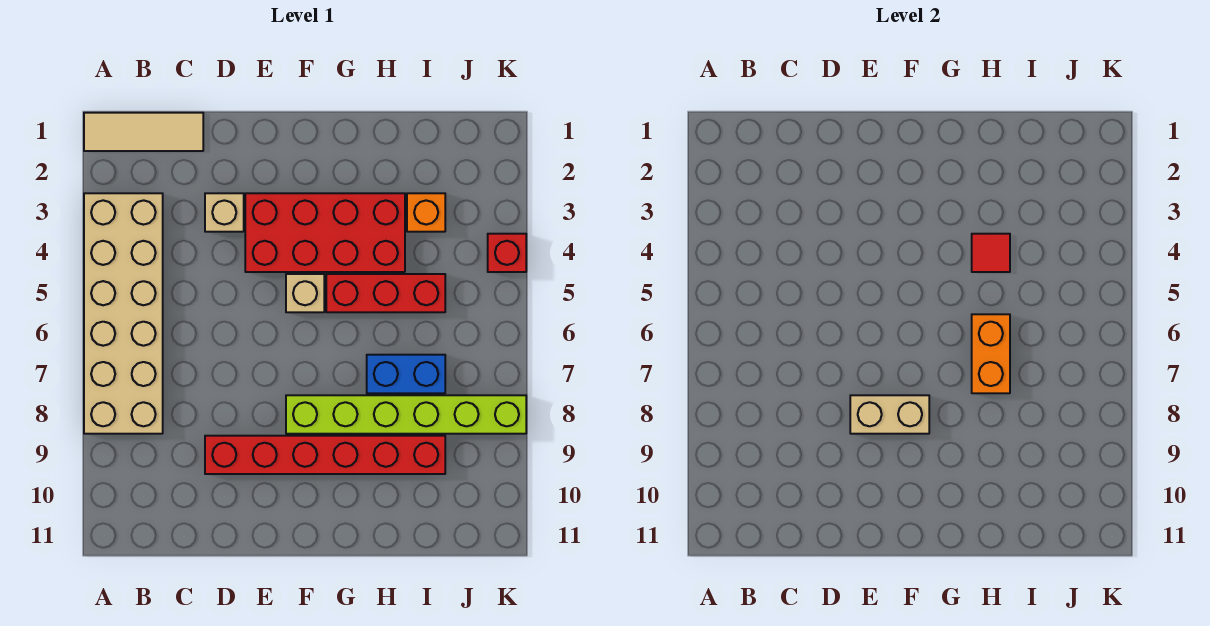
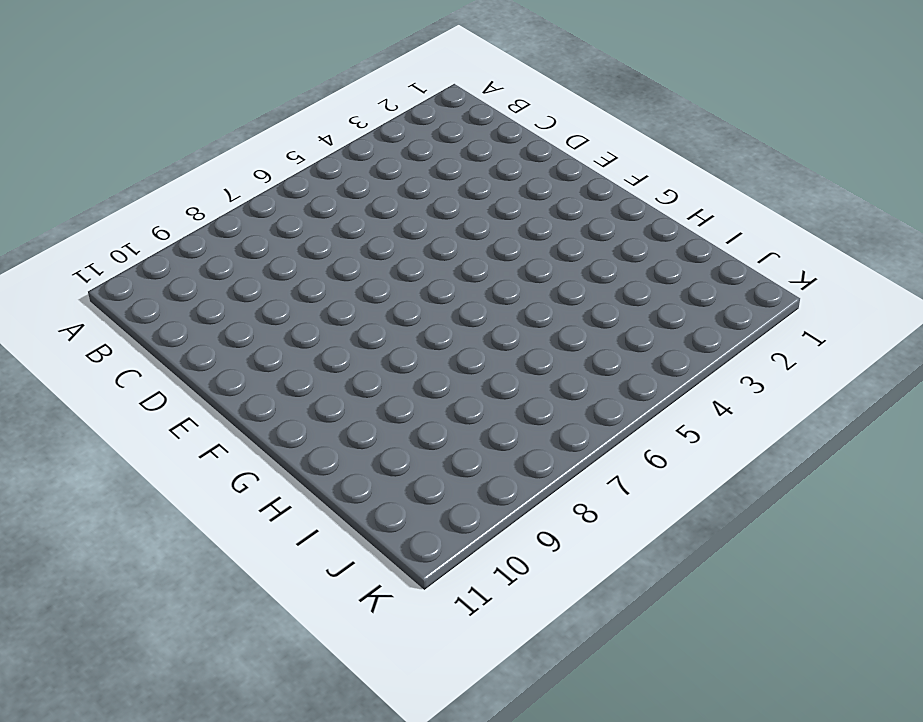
none -> tan tile A1:C1 level 1
none -> tan brick A3:B8 level 1
none -> tan brick D3 level 1

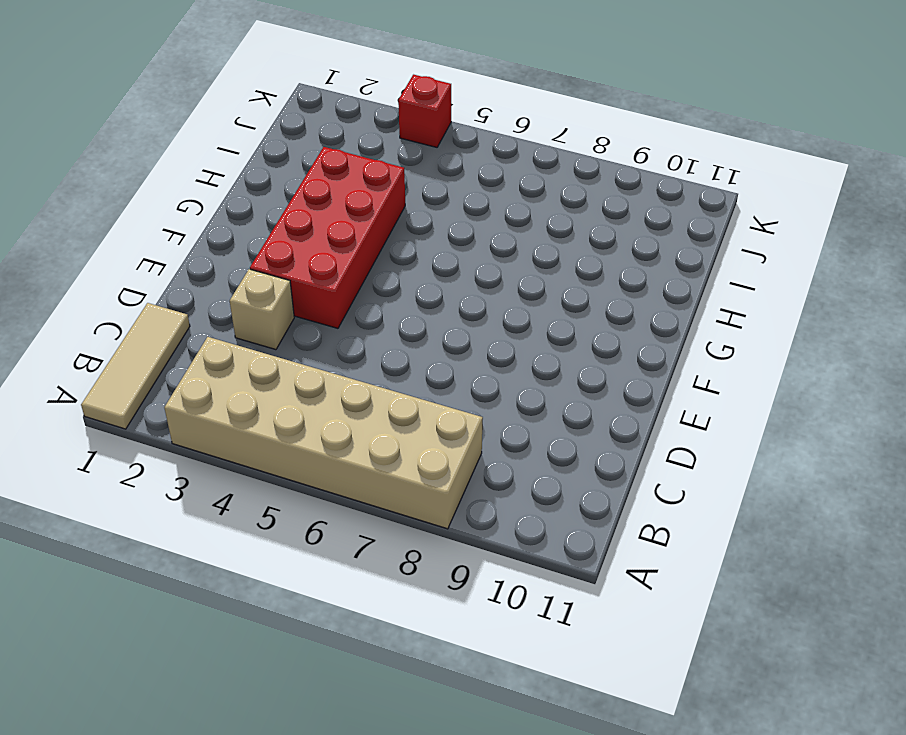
none -> red brick D9:I9 level 1
none -> tan brick F5 level 1
none -> lime brick F8:K8 level 1

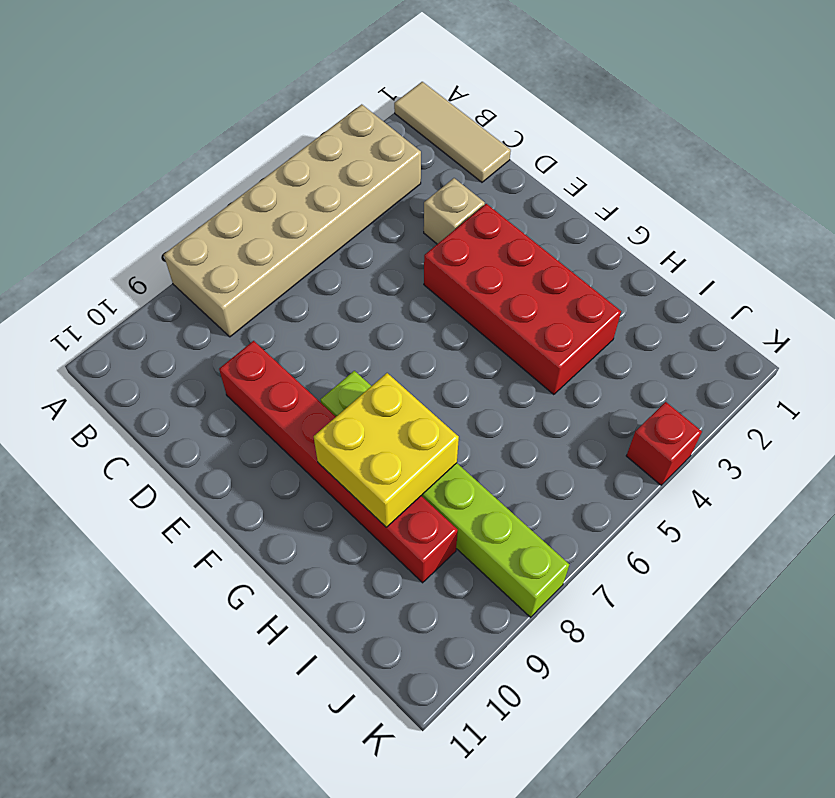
yellow brick G8:H9 level 2 -> none
none -> tan brick F5 level 1
none -> red brick G5:I5 level 1
none -> blue brick H7:I7 level 1

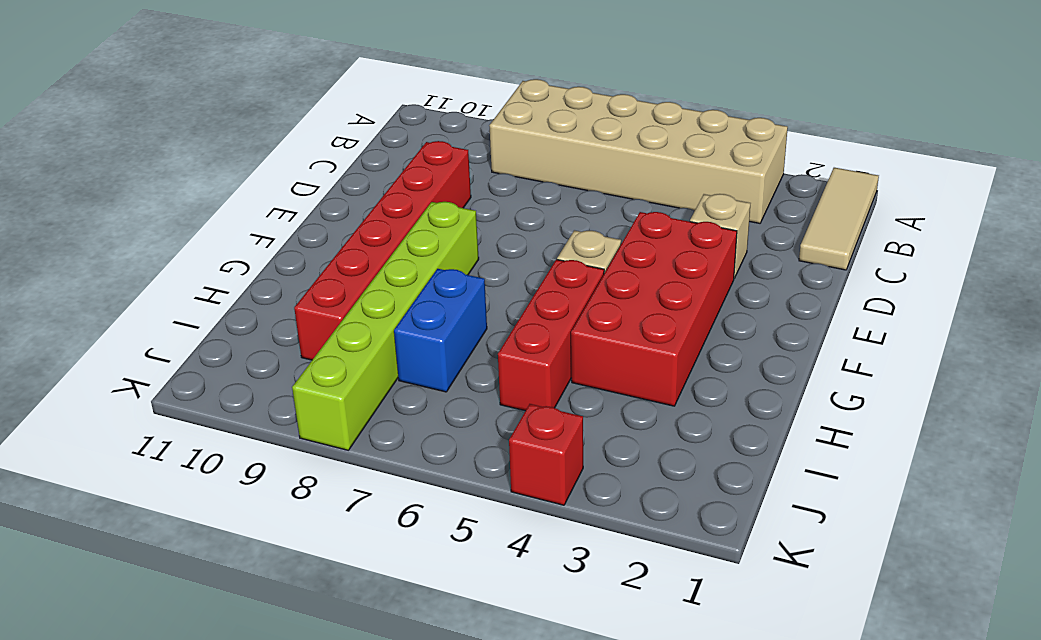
none -> orange brick I3 level 1
none -> tan brick E8:F8 level 2
none -> red tile H4 level 2

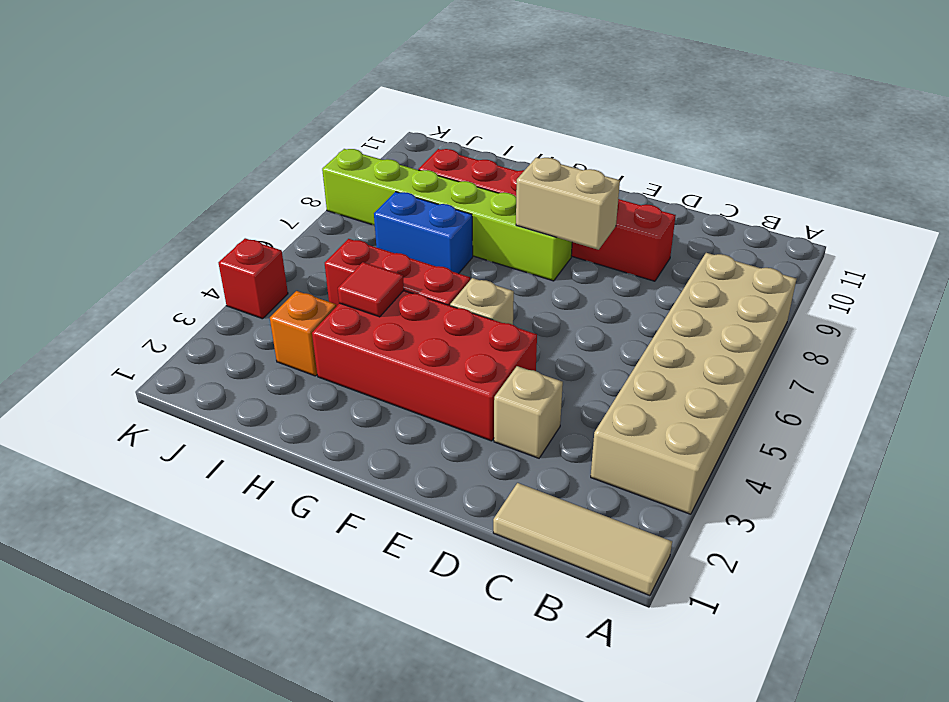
none -> orange brick H6:H7 level 2

